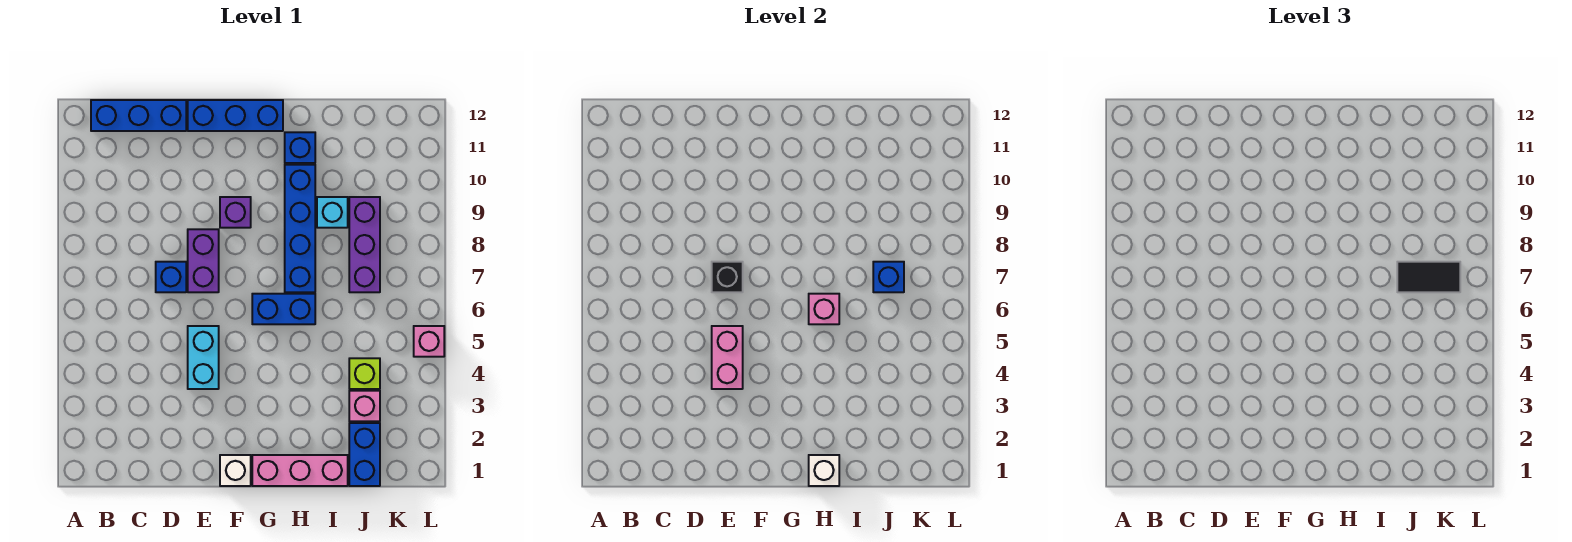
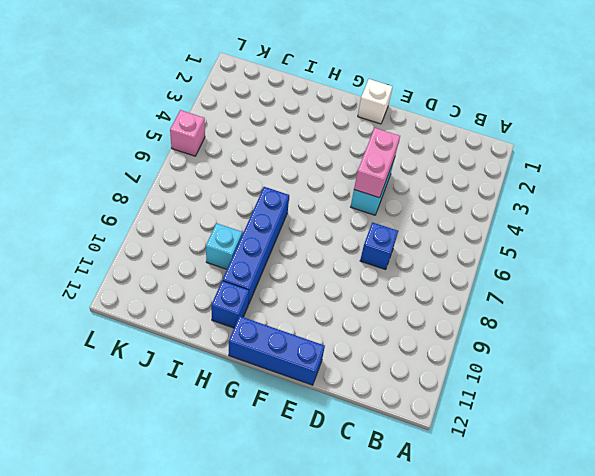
none -> blue brick B12:D12 level 1
none -> purple brick E7:E8 level 1
none -> purple brick F9 level 1

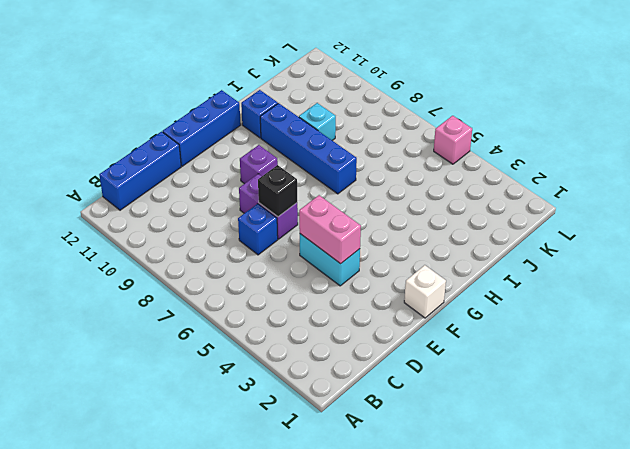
none -> pink brick G1:I1 level 1
none -> blue brick G6:H6 level 1
none -> blue brick J1:J2 level 1

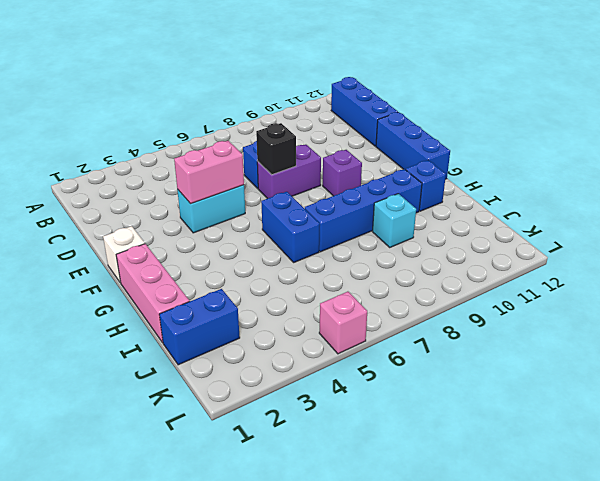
none -> pink brick J3 level 1
none -> lime brick J4 level 1
none -> purple brick J7:J9 level 1

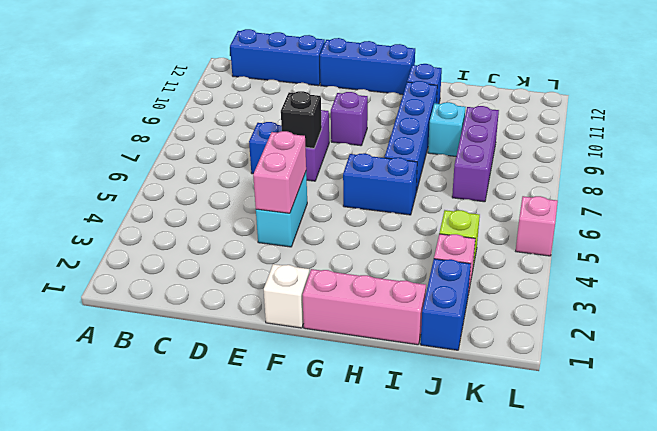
none -> white brick H1 level 2
none -> pink brick H6 level 2
none -> blue brick J7 level 2

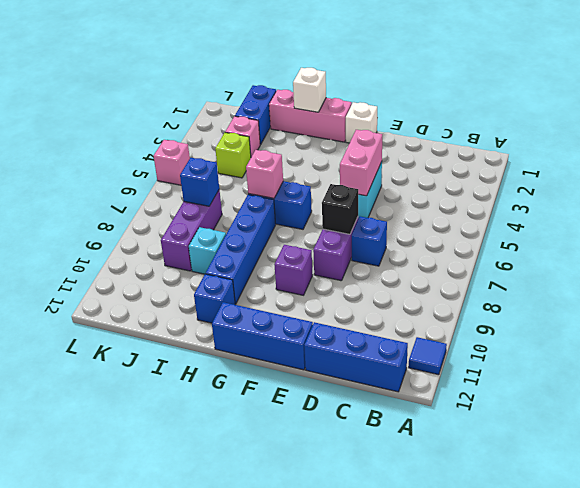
blue tile A11 level 1 -> none
none -> black tile J7:K7 level 3

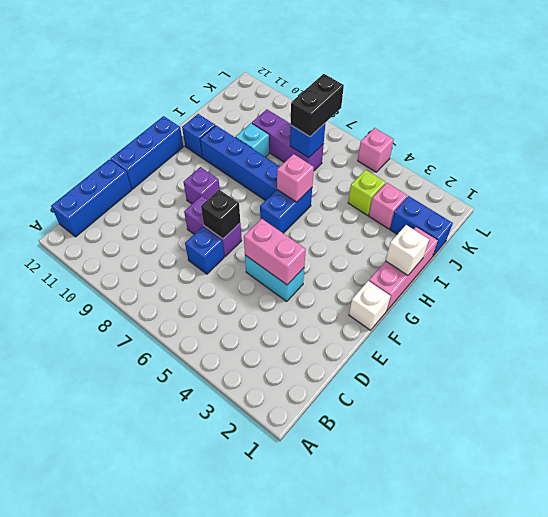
black brick J7:K7 level 3 -> black tile J7:K7 level 3

